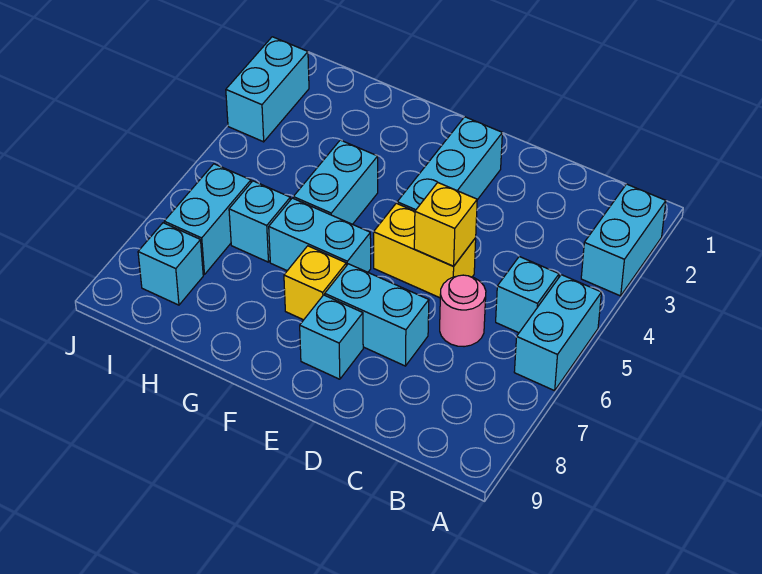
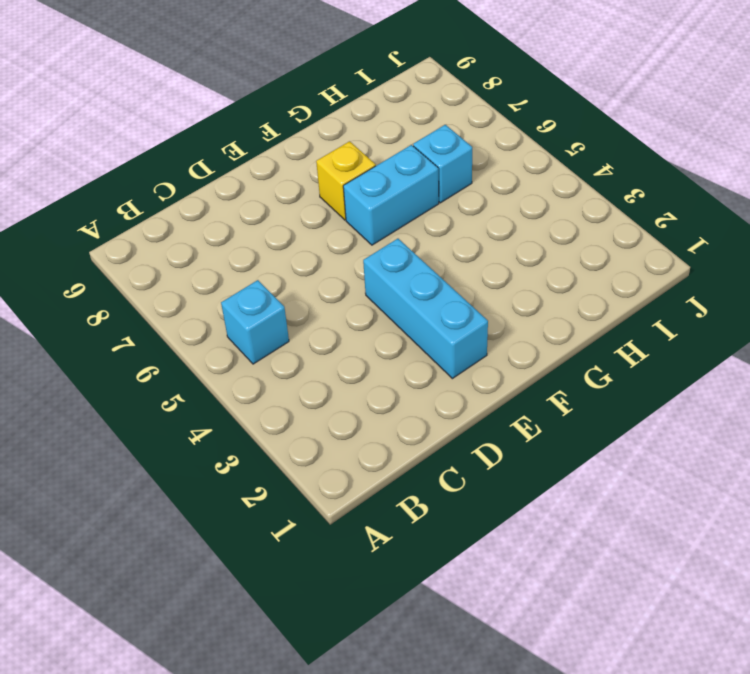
none -> cyan brick A2:A3 level 1
none -> cyan brick A5:A6 level 1
none -> pink round brick C6 level 1

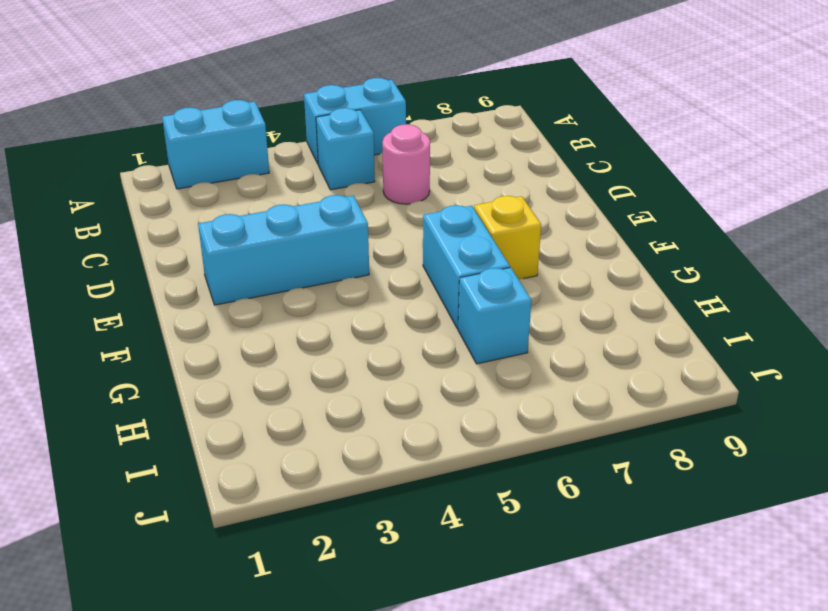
none -> yellow brick D5:E5 level 1
none -> cyan brick D7:E7 level 1
none -> cyan brick E8 level 1

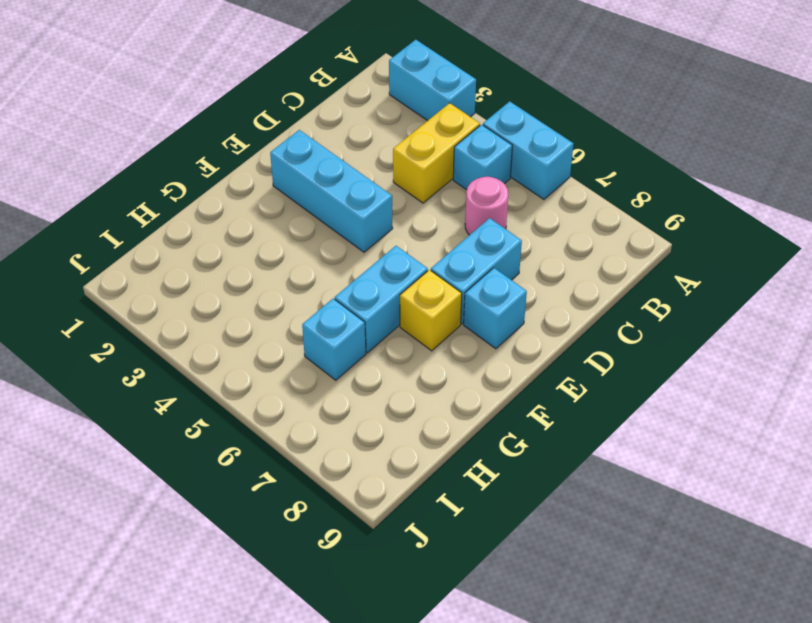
yellow brick B4:C4 level 1 -> yellow brick D5:E5 level 1
none -> cyan brick G4:G5 level 1
none -> cyan brick I6:I7 level 1
none -> cyan brick I8 level 1

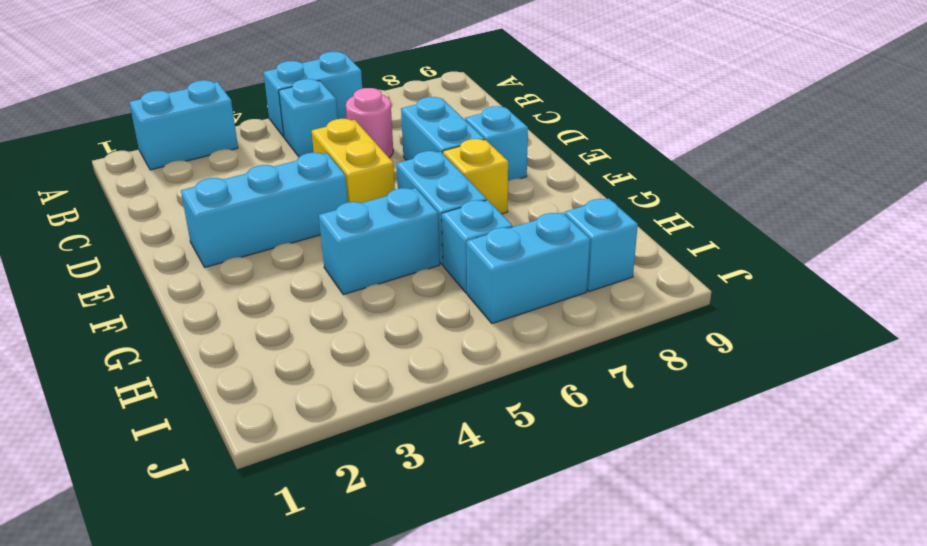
none -> cyan brick J2:J3 level 1
none -> yellow brick D5 level 2

